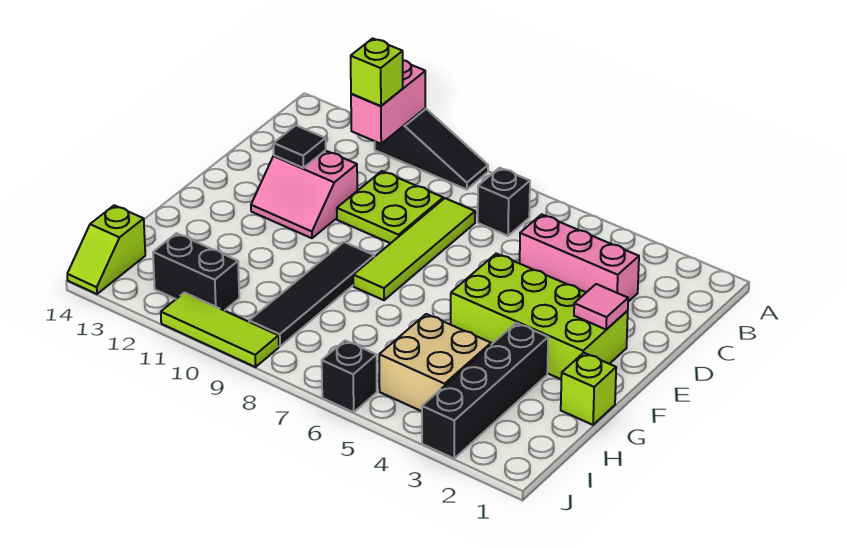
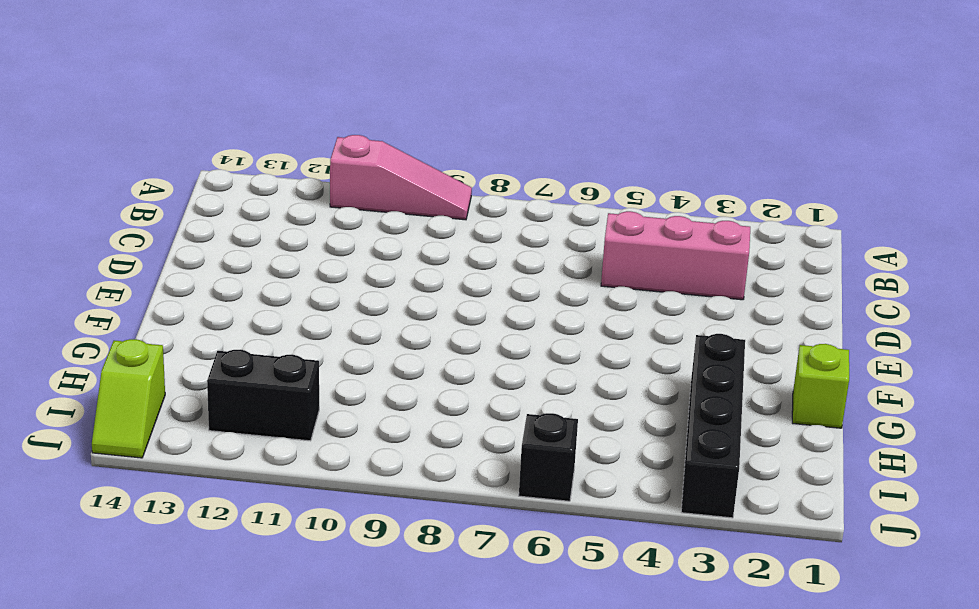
pink slope A9:A11 level 1 top 11 -> black slope A9:A11 level 1 top 11
none -> black brick B7 level 1
none -> lime tile C8:F8 level 1
none -> lime plate C9:D10 level 1

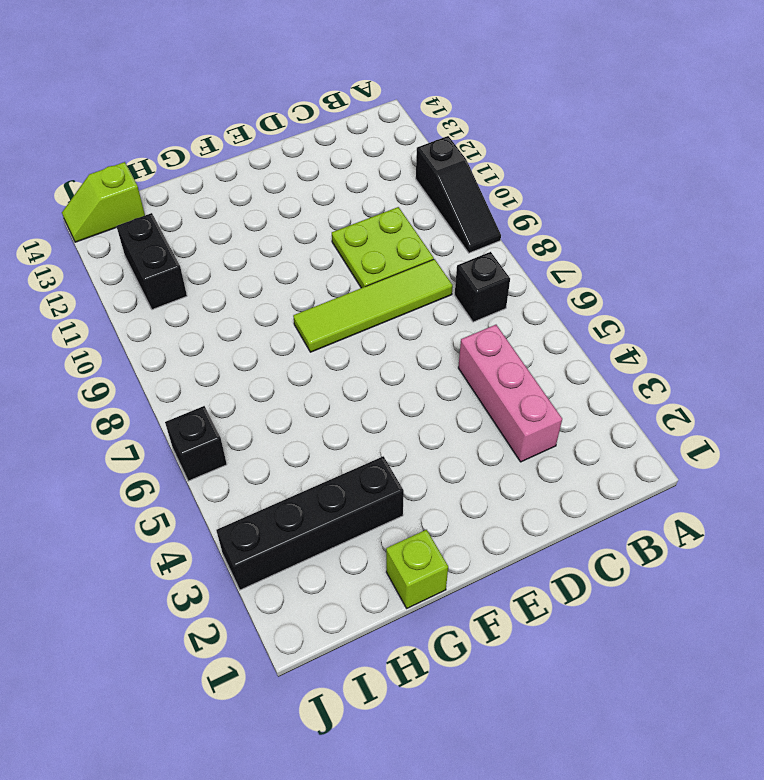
none -> pink slope D11:E12 level 1 top D
none -> lime brick E2:F5 level 1
none -> black tile F9:I9 level 1

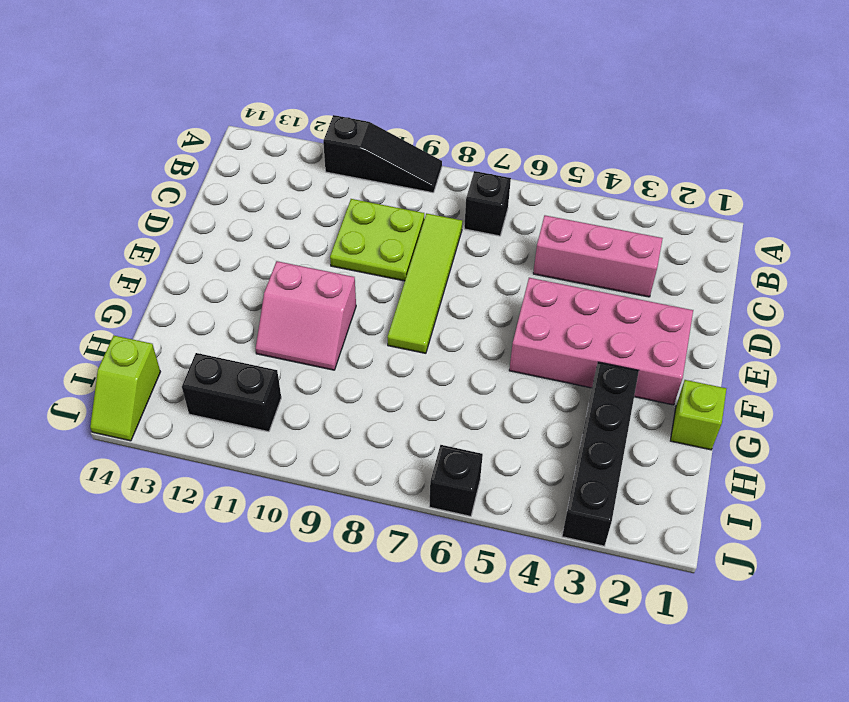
pink brick E2:F5 level 1 -> lime brick E2:F5 level 1
pink slope F10:G11 level 1 top F -> pink slope D11:E12 level 1 top D
none -> black tile F9:I9 level 1
none -> tan brick H4:I5 level 1
none -> lime tile J9:J11 level 1

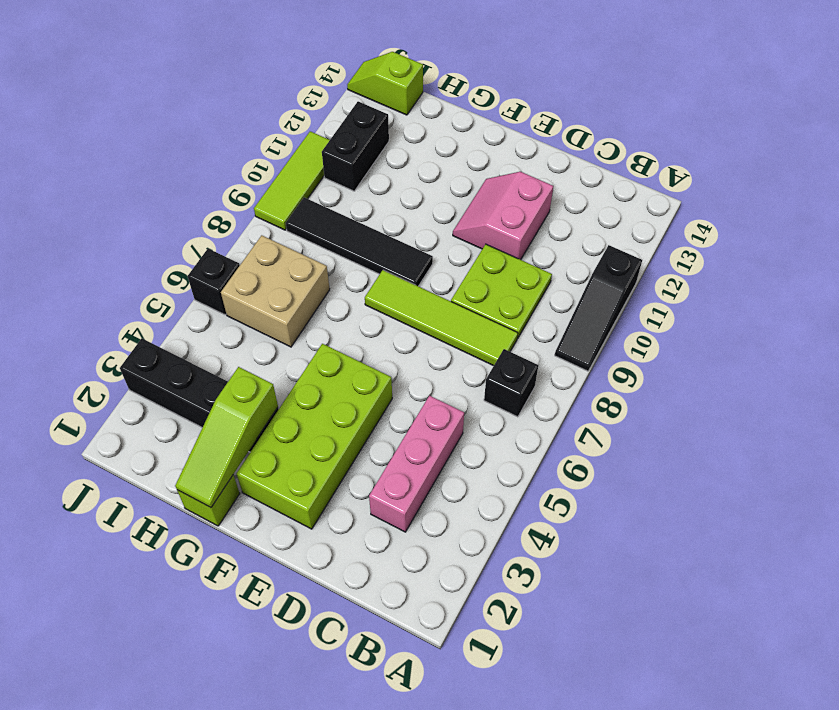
lime slope G1:G3 level 2 top 3 -> none
tan brick H6:I7 level 1 -> tan brick H4:I5 level 1
none -> pink brick A11:B11 level 2
none -> black tile D12 level 2
none -> pink tile E2 level 2

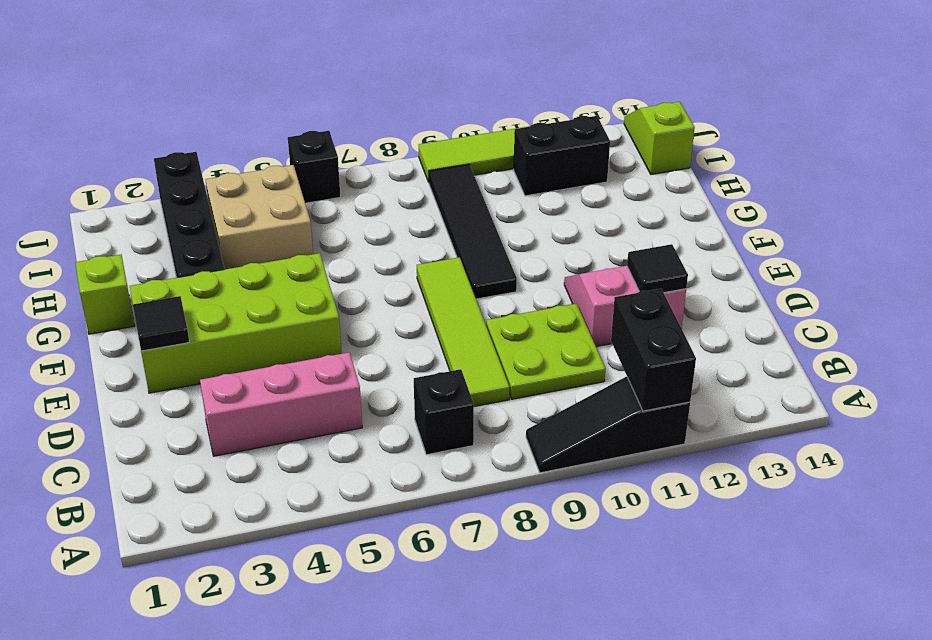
black brick A11:B11 level 2 -> pink brick A11:B11 level 2
black tile E2 level 2 -> pink tile E2 level 2
none -> lime brick B11 level 3

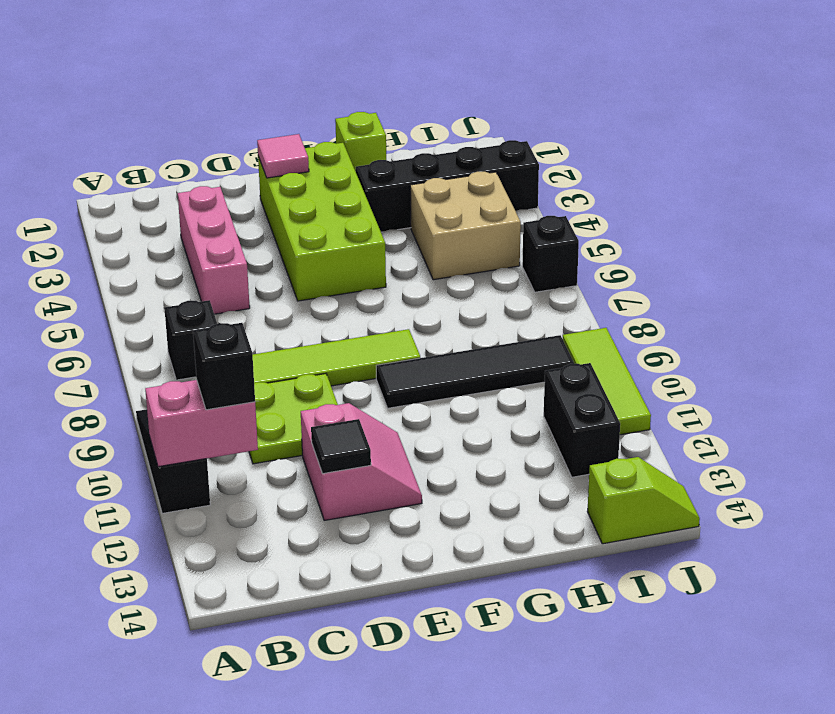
black brick B11 level 3 -> lime brick B11 level 3

